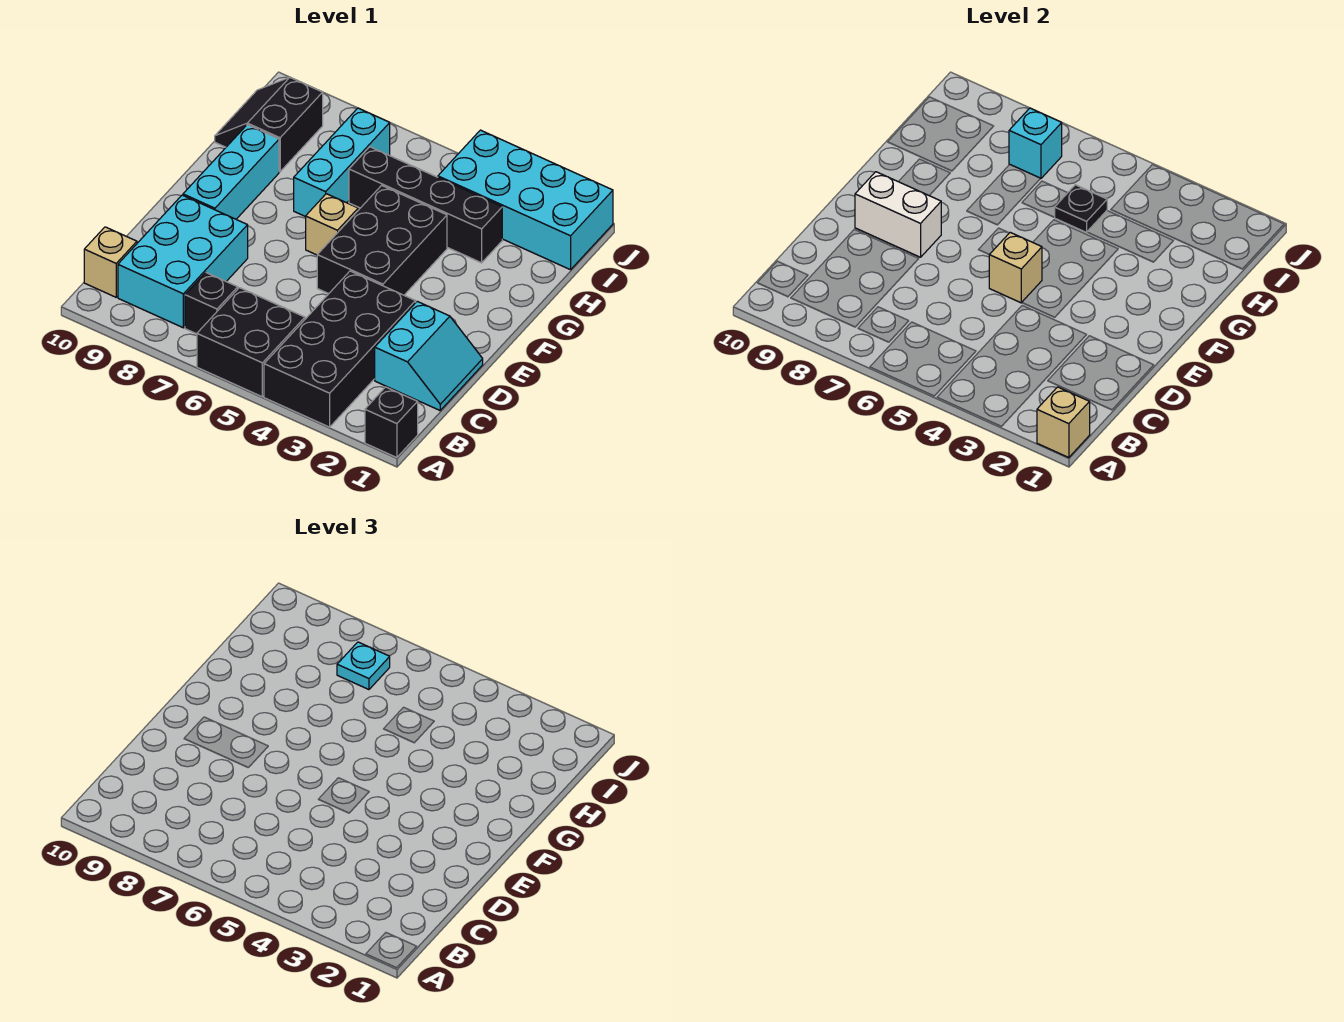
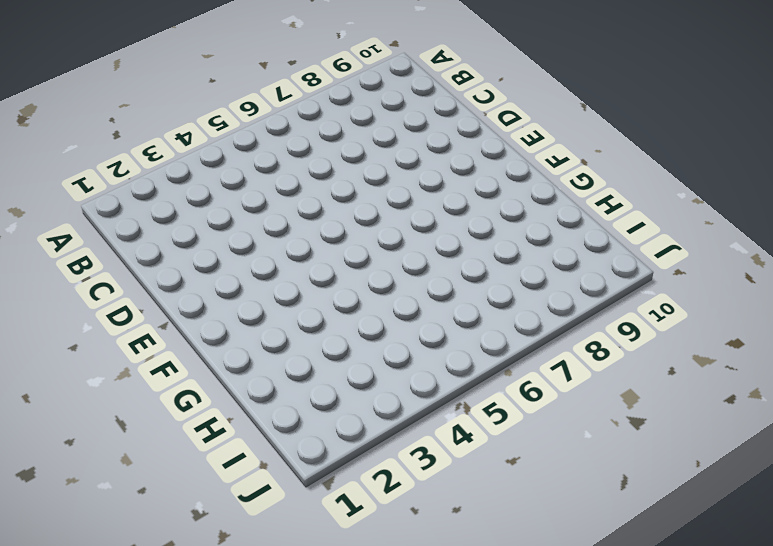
none -> black brick A1 level 1
none -> black brick A3:D4 level 1
none -> black brick A5:B6 level 1

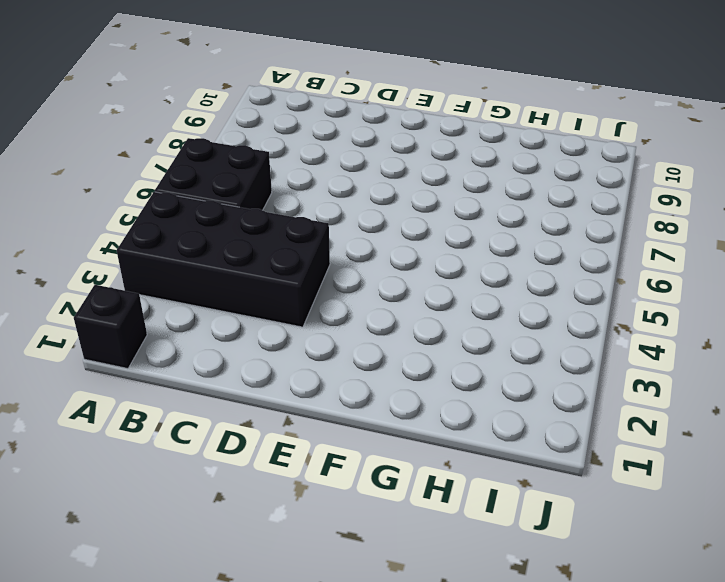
none -> black brick B7 level 1
none -> cyan brick B8:D9 level 1
none -> tan brick B10 level 1

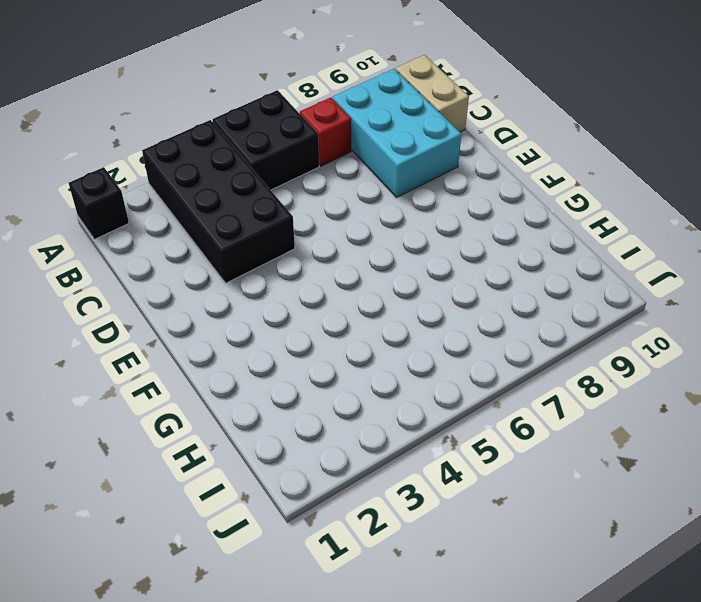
red brick B7 level 1 -> black brick B7 level 1
tan brick B10:C10 level 1 -> tan brick B10 level 1
none -> cyan slope C1:D2 level 1 top 2
none -> black brick E4:G5 level 1
none -> cyan brick E9:G9 level 1

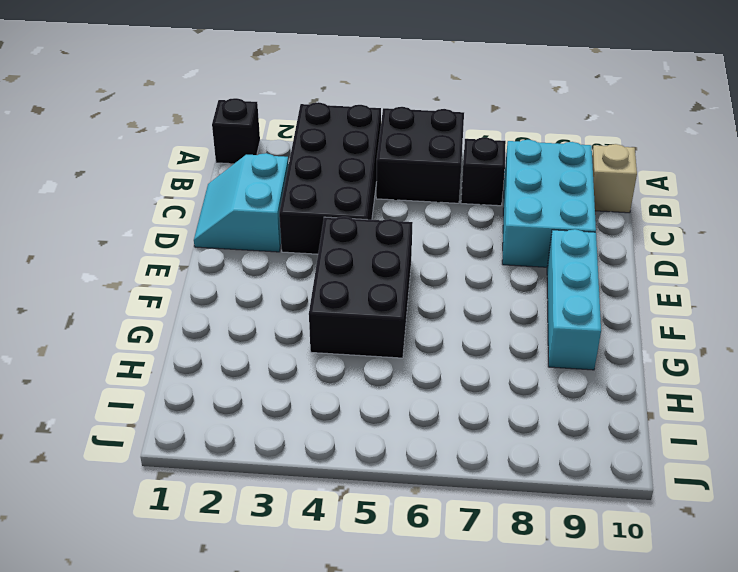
none -> tan brick F6 level 1
none -> cyan brick G7:I7 level 1
none -> black brick H3:H6 level 1

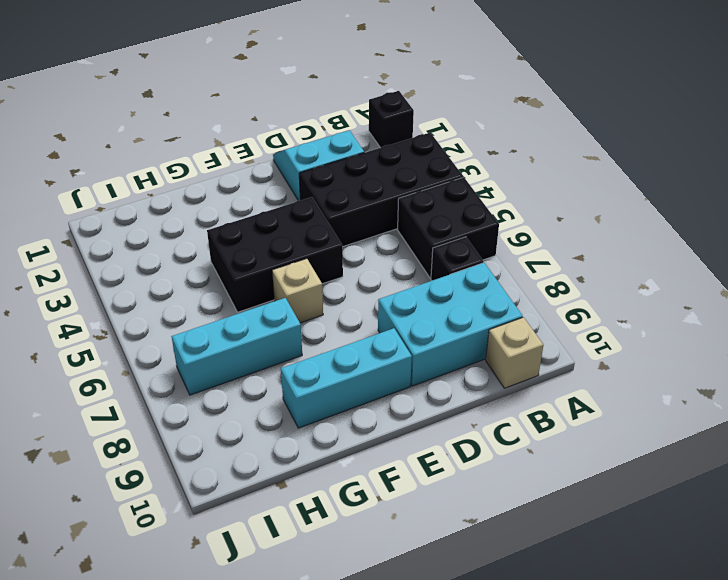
none -> black brick H3:H6 level 1
none -> black slope H9:I10 level 1 top 9
none -> cyan brick I1:J4 level 1

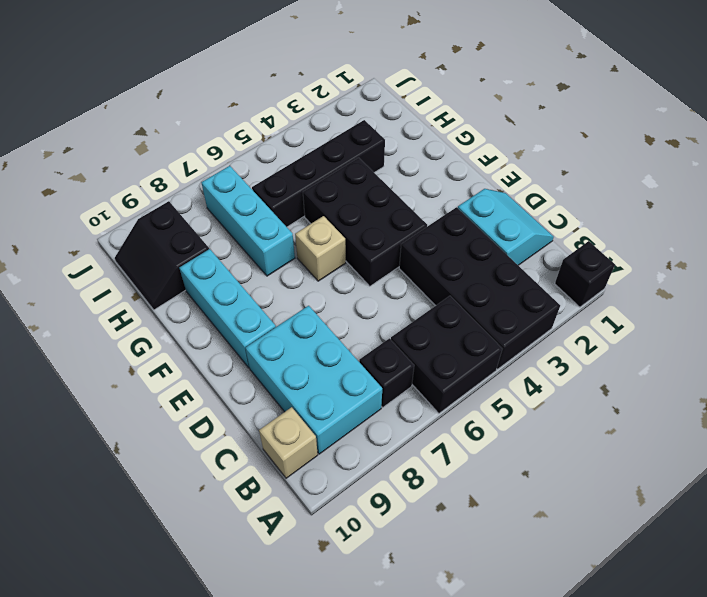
none -> cyan brick I1:J4 level 1
none -> tan brick A1 level 2
none -> tan brick E5 level 2

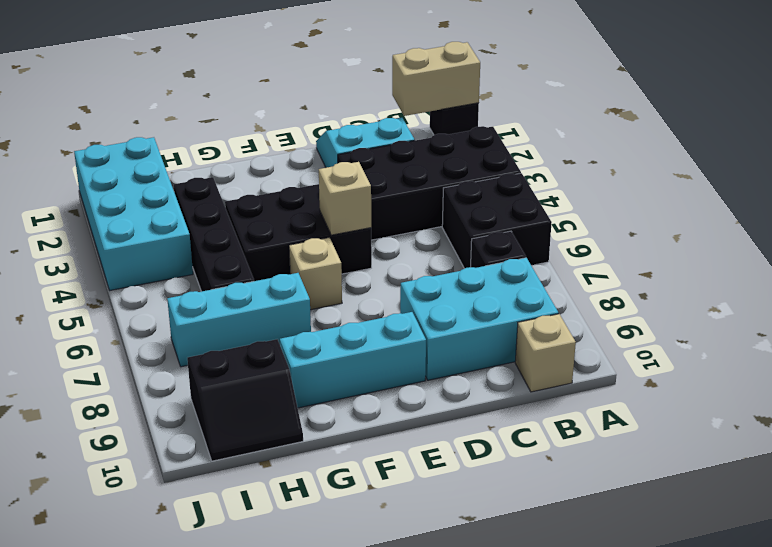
tan brick A1:B1 level 2 -> tan brick A1 level 2
none -> white brick E8:E9 level 2
none -> black plate H5 level 2
none -> cyan brick I7 level 2

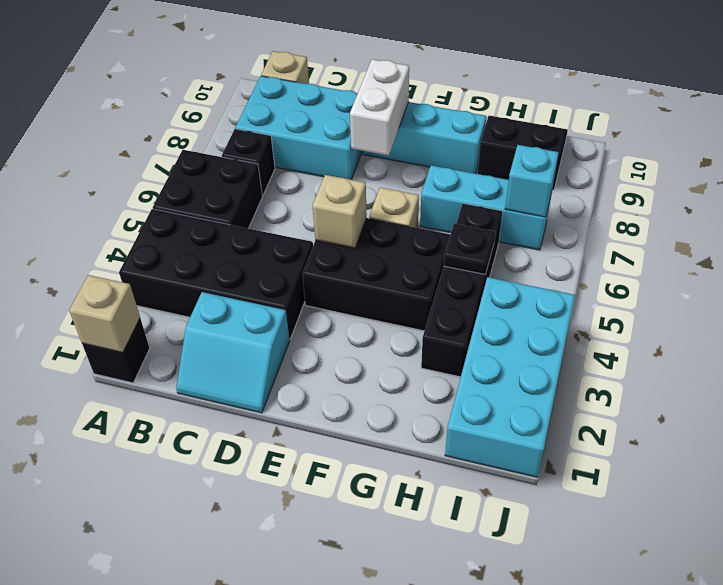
none -> cyan plate I7 level 3

